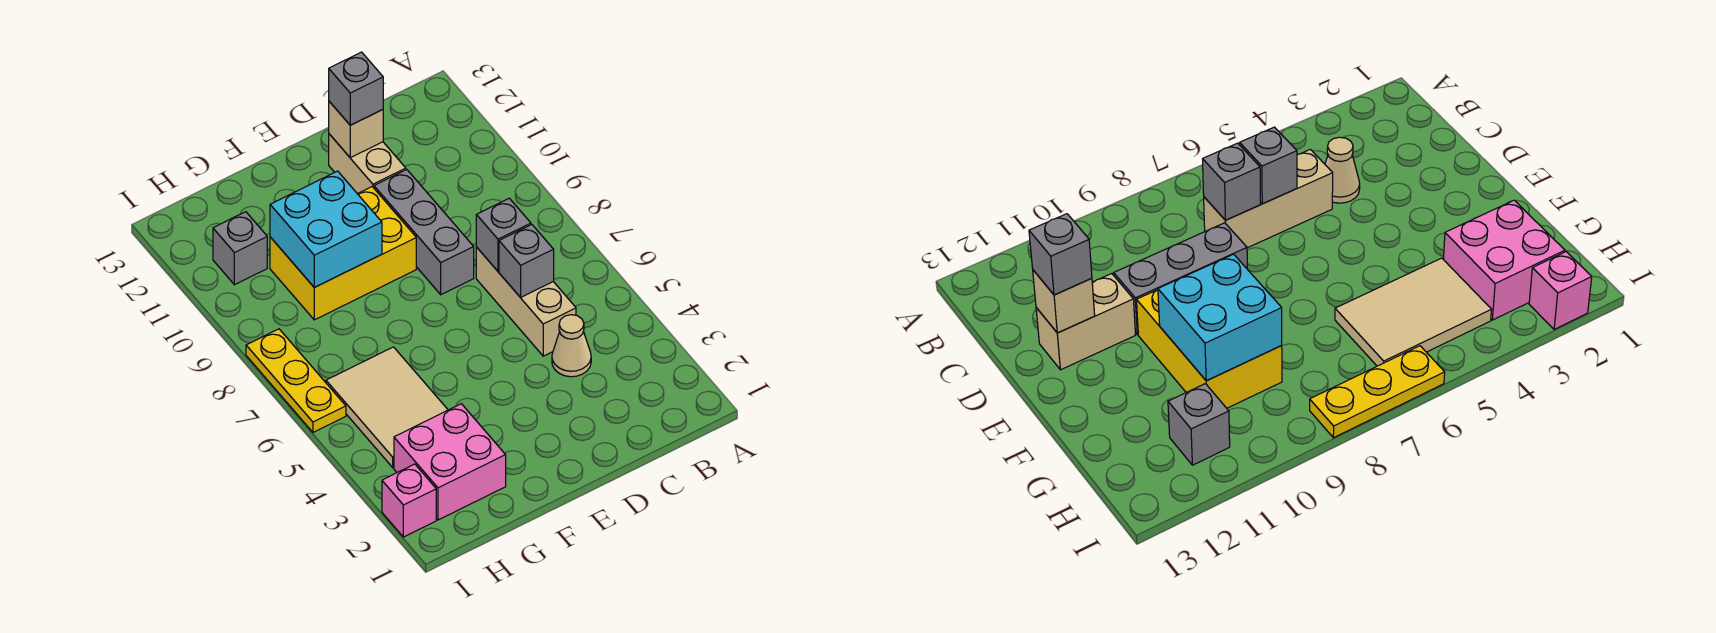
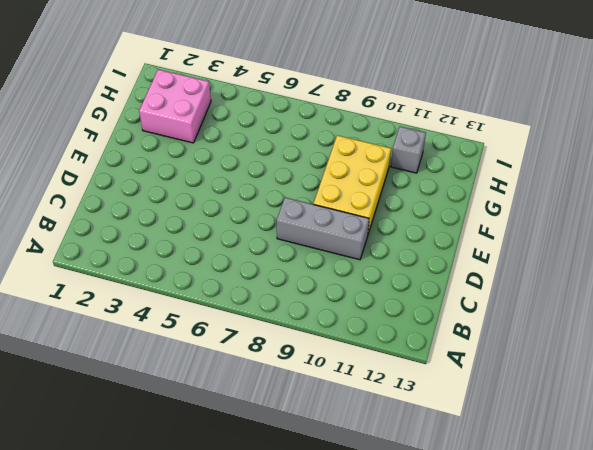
none -> tan cone C4 level 1
none -> tan brick C5:C7 level 1
none -> tan brick D11:D12 level 1

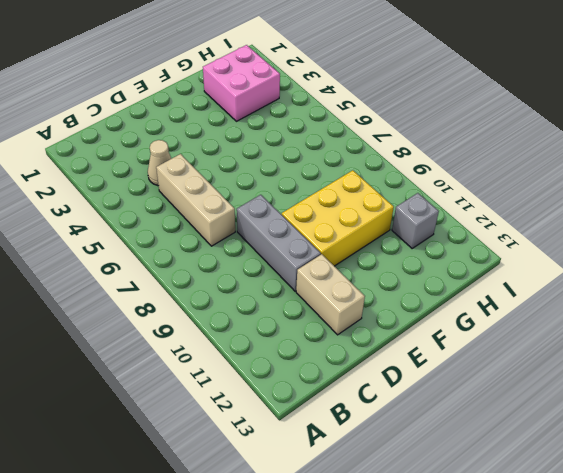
none -> tan tile G4:H6 level 1
none -> pink brick I2 level 1
none -> yellow plate I6:I8 level 1

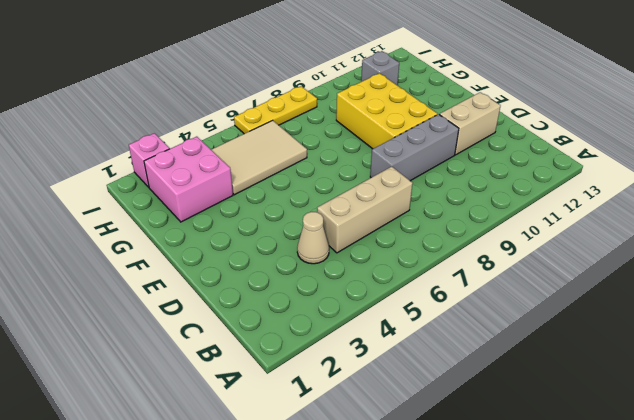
none -> grey brick C6 level 2
none -> grey brick C7 level 2
none -> tan brick D12 level 2

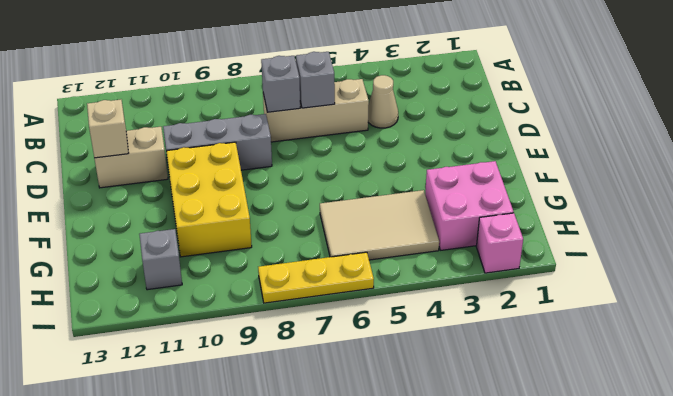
none -> cyan brick F9:G10 level 2
none -> grey brick D12 level 3

